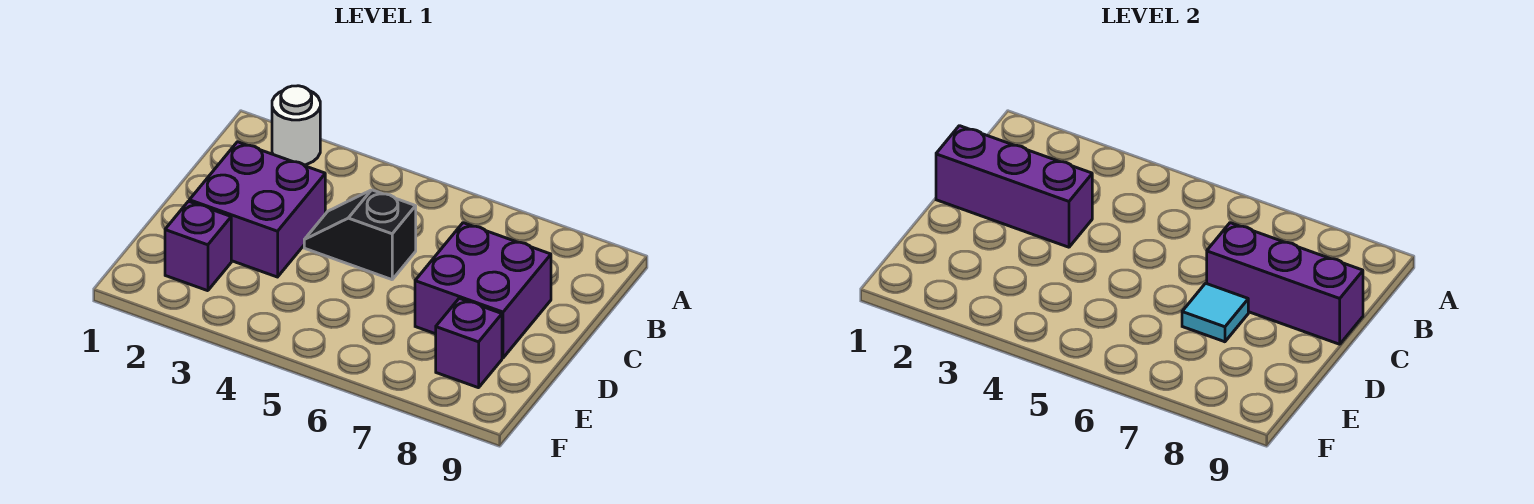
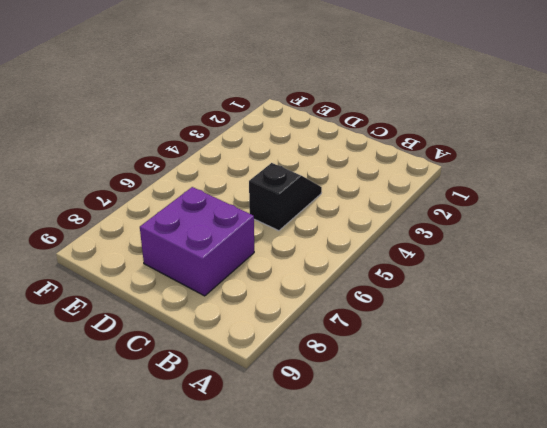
none -> white round brick A2 level 1
none -> purple brick C2:D3 level 1

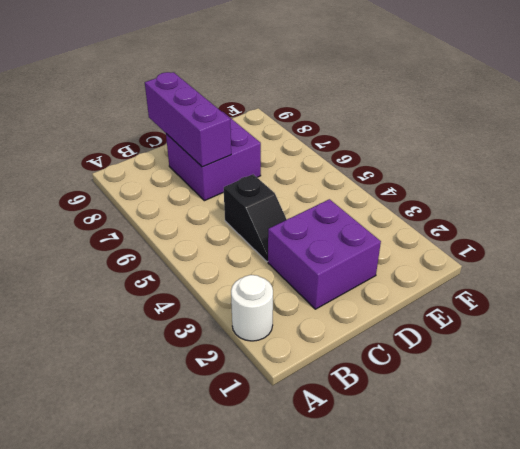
none -> purple brick E2 level 1
none -> purple brick E8 level 1

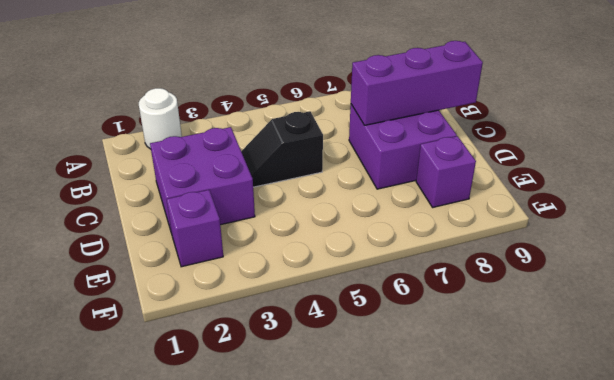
none -> purple brick C1:C3 level 2
none -> cyan tile D7 level 2

